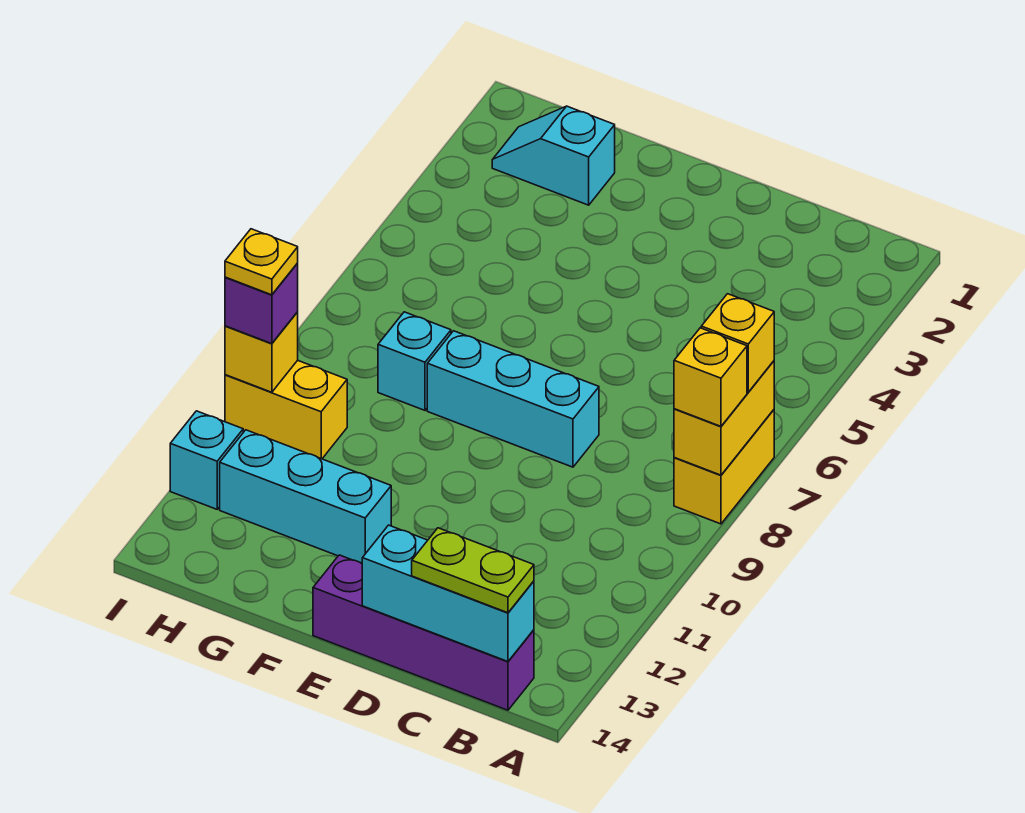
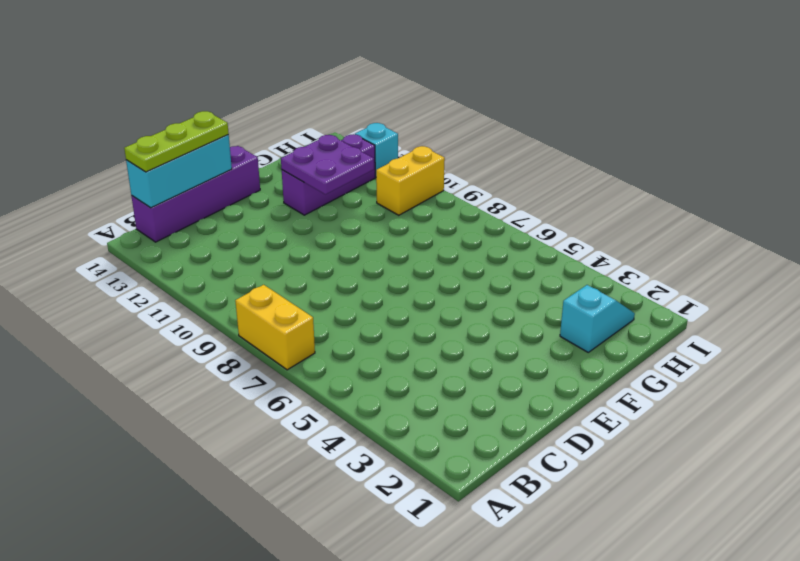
lime plate B14:D14 level 3 -> lime plate B14:C14 level 3
purple plate F11:G12 level 2 -> none
purple brick F12:H12 level 1 -> cyan brick F12:H12 level 1
none -> cyan brick D8:F8 level 1
none -> cyan brick G8 level 1
none -> yellow brick A7:A8 level 2

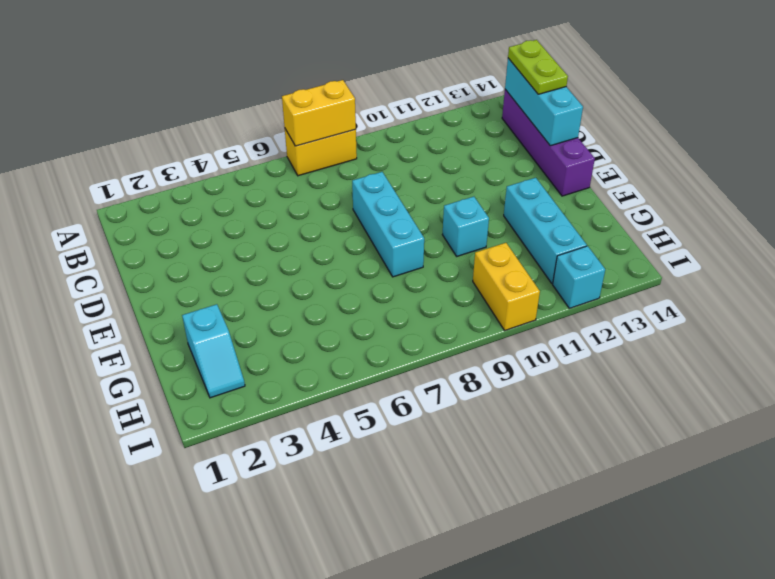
cyan brick F10 level 1 -> cyan brick G8 level 1
none -> yellow brick I10 level 2
none -> yellow brick A7 level 3
none -> yellow brick A8 level 3

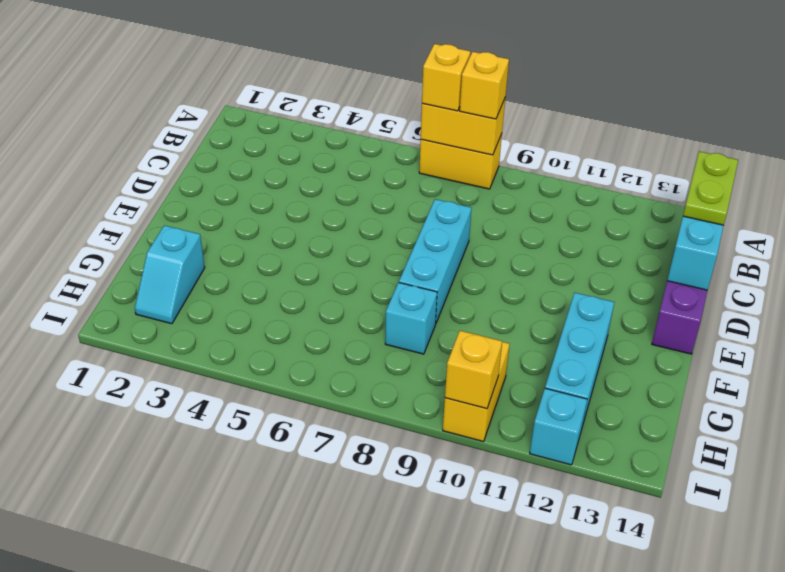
none -> purple brick I10 level 3
none -> yellow plate I10 level 4

